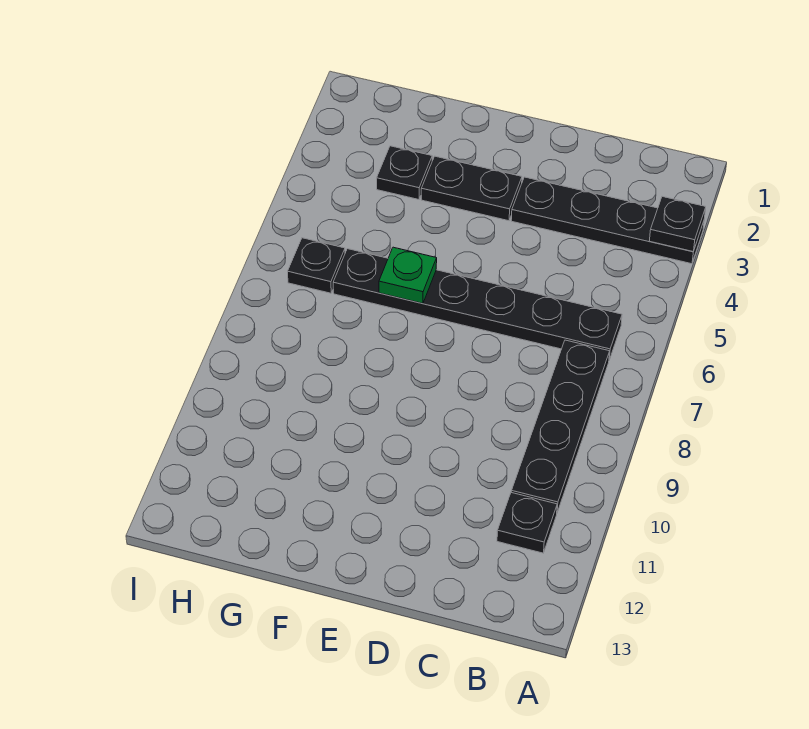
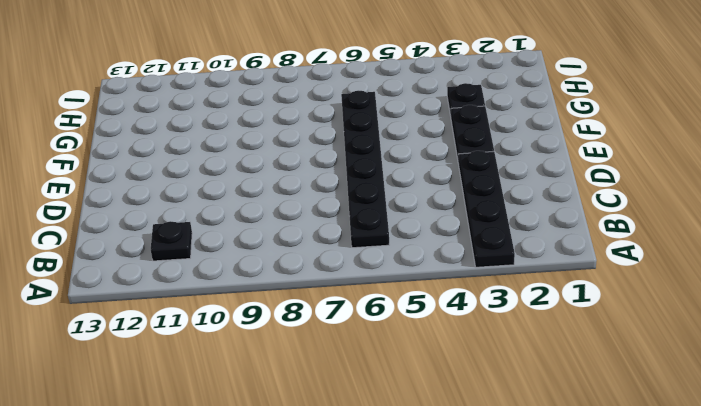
none -> black plate B7:B10 level 1
none -> black plate H6 level 1

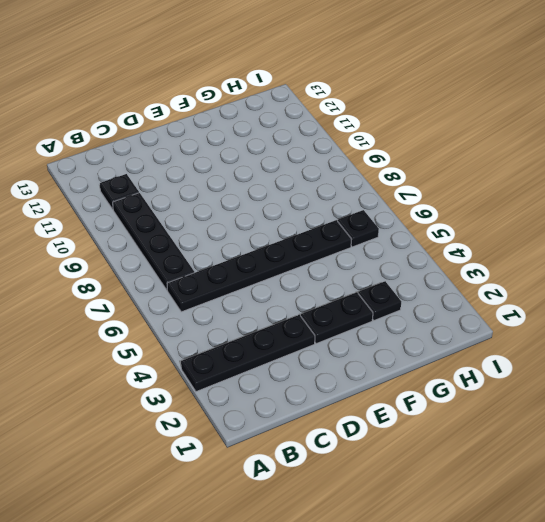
none -> black plate A3 level 2
none -> green plate F6 level 2

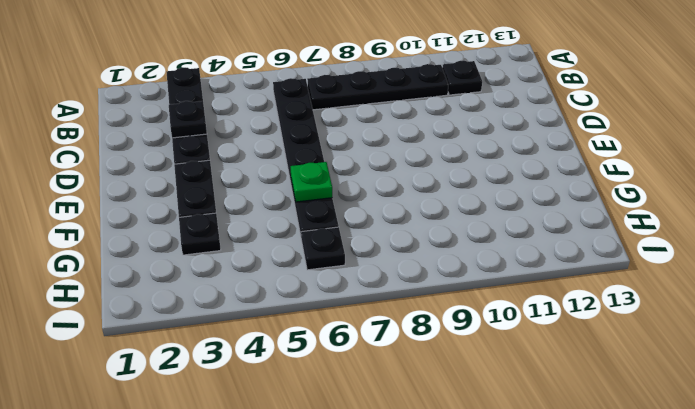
black plate C3 level 2 -> black plate A3 level 2

